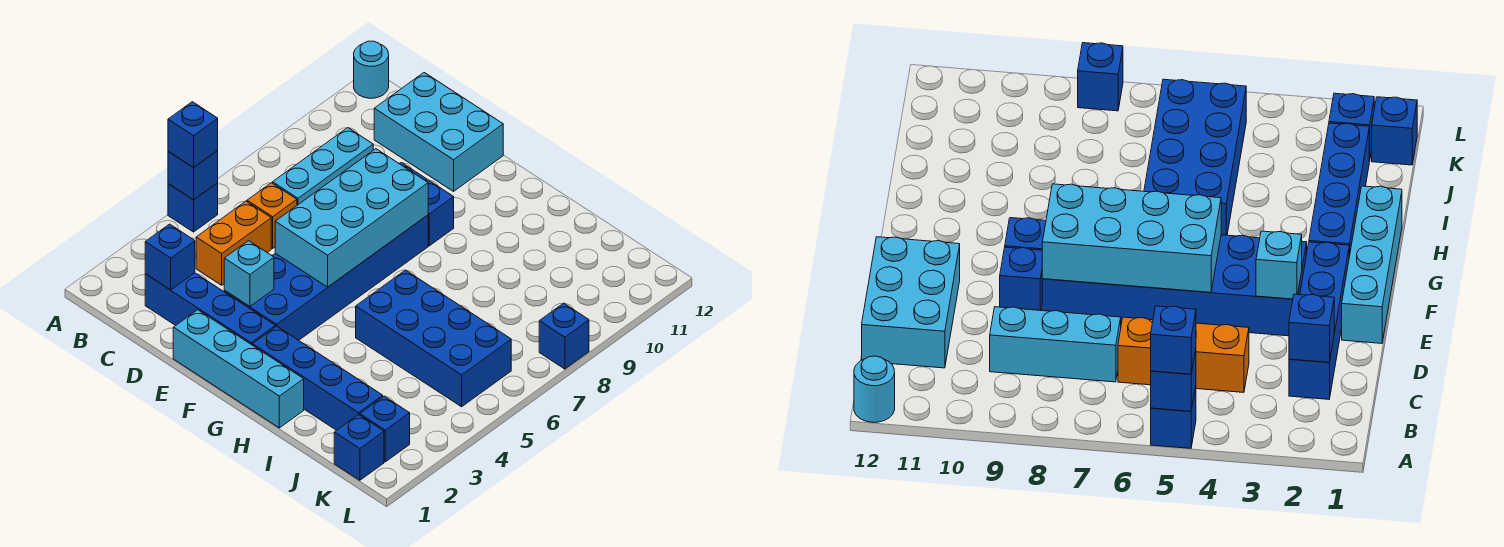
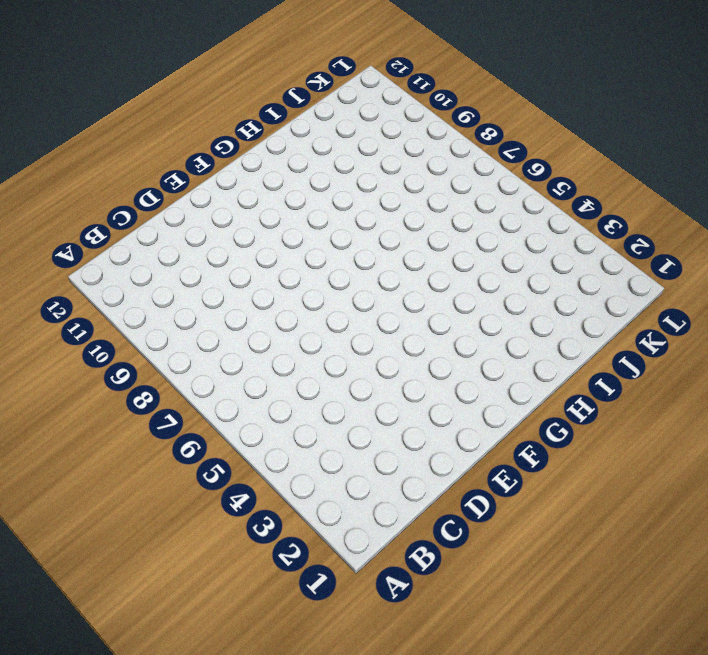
none -> blue brick A5 level 1
none -> cyan round brick A12 level 1
none -> blue brick C2:F2 level 1

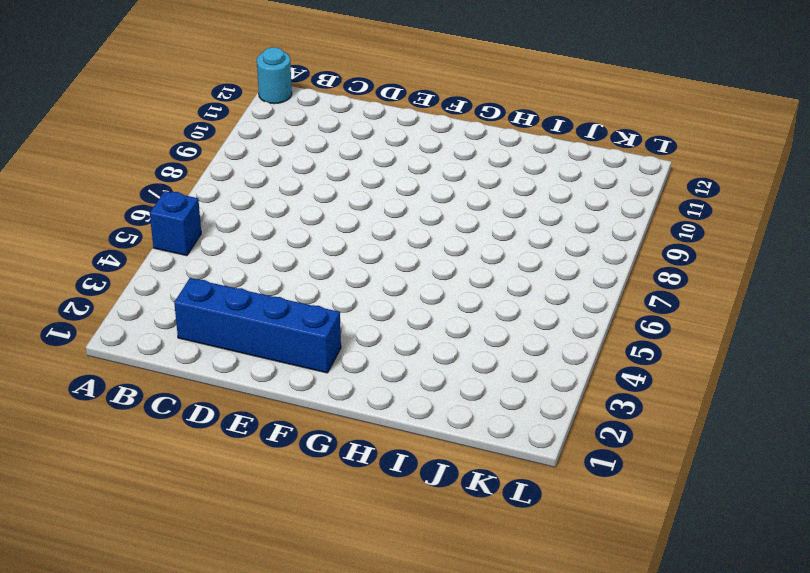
none -> orange brick C4:C5 level 1
none -> orange brick C6 level 1
none -> cyan brick C7:C9 level 1

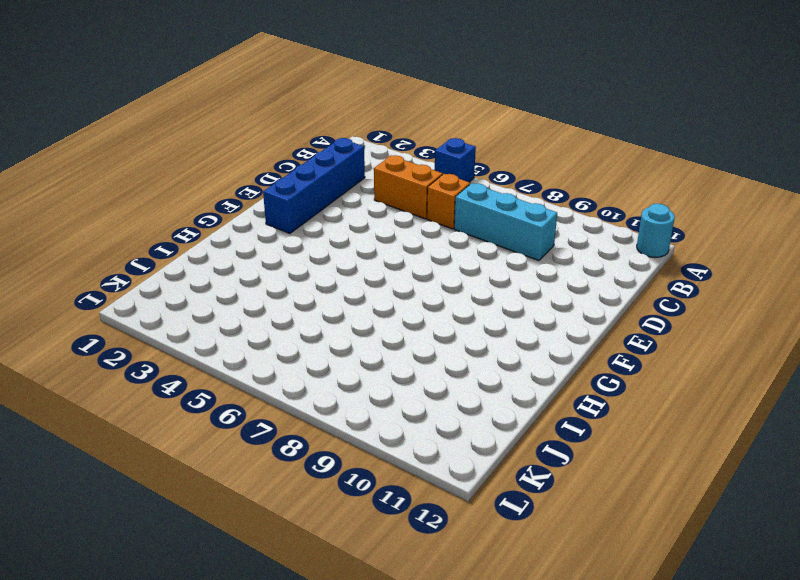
none -> cyan brick C11:E12 level 1
none -> cyan brick E1:H1 level 1
none -> blue brick E3:F8 level 1

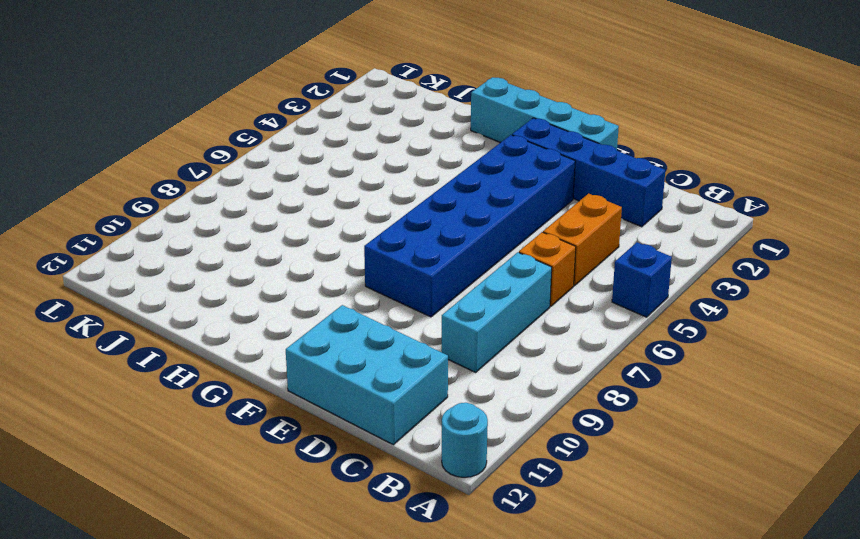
none -> blue brick E9 level 1
none -> blue brick F9 level 1
none -> blue brick G2:J2 level 1

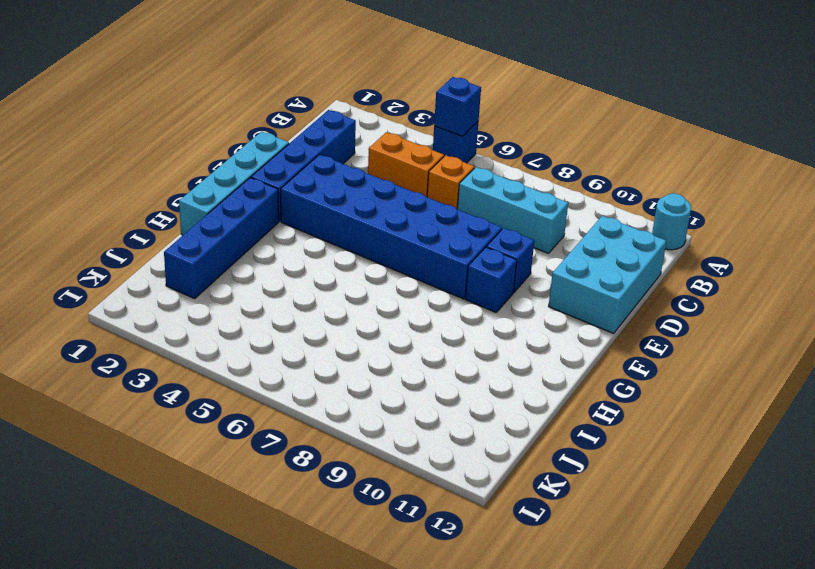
none -> blue brick H5:K6 level 1
none -> blue brick K1 level 1
none -> blue brick K2 level 1

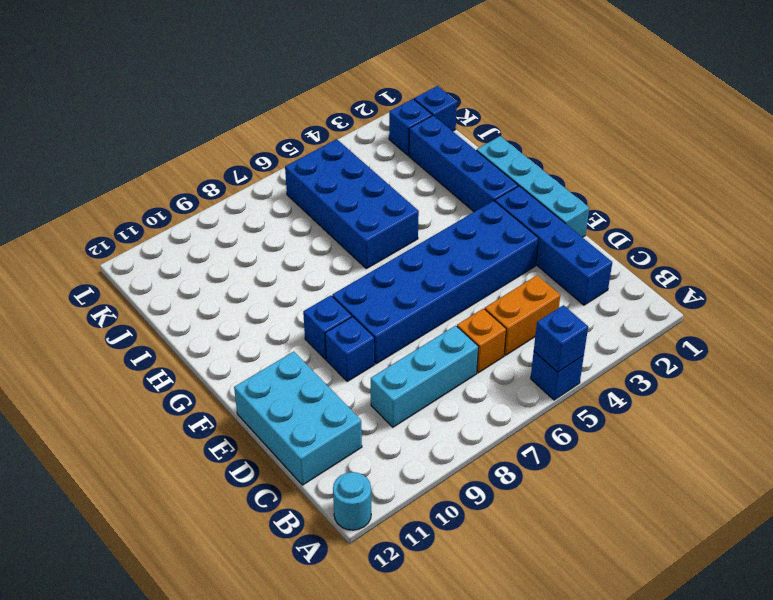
none -> blue brick L8 level 1
none -> blue brick C2 level 2
none -> cyan brick E3 level 2

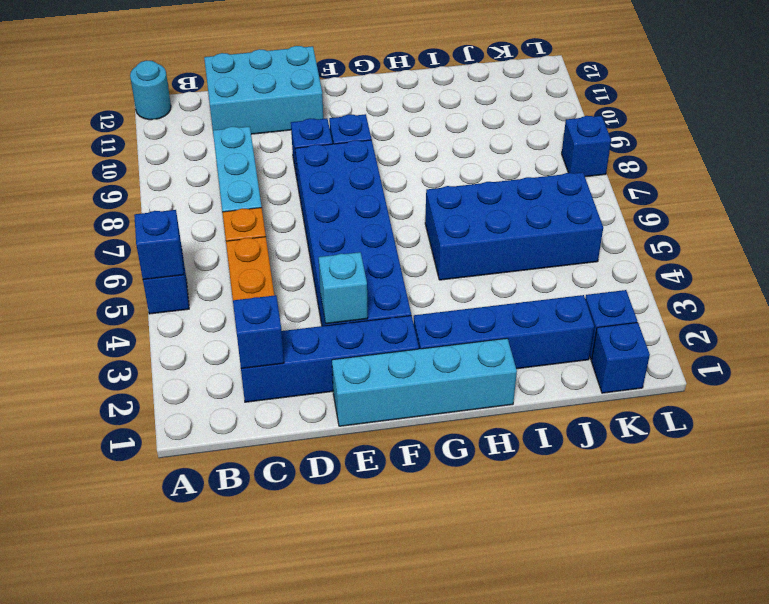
none -> cyan brick E5:F8 level 2
none -> blue brick A5 level 3

